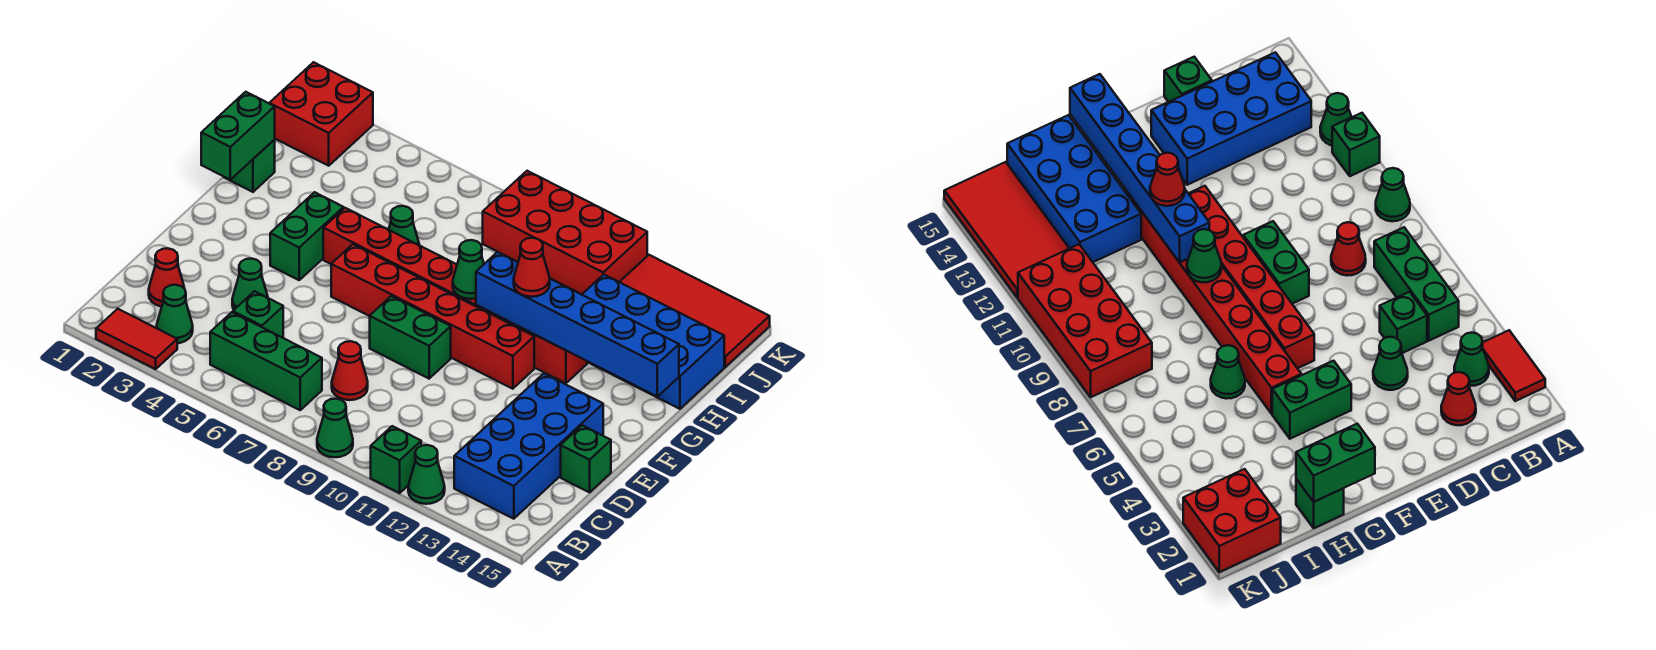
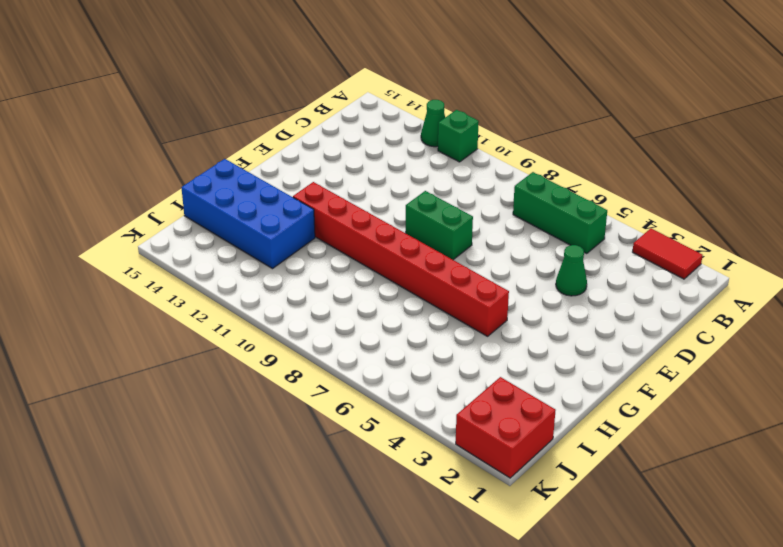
none -> green cone A9 level 1
none -> green cone B3 level 1
none -> blue brick B13:E14 level 1

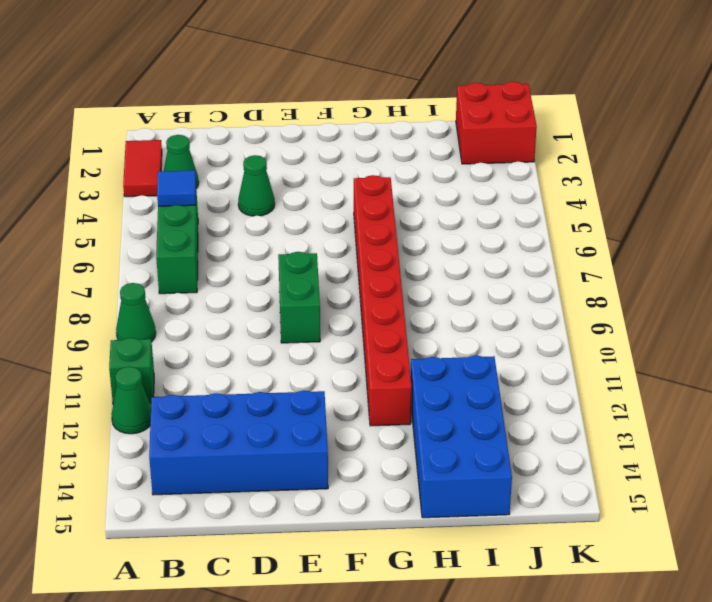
blue tile B5 level 2 -> none
none -> red cone C2 level 1
none -> green brick C5 level 1
none -> red cone C8 level 1

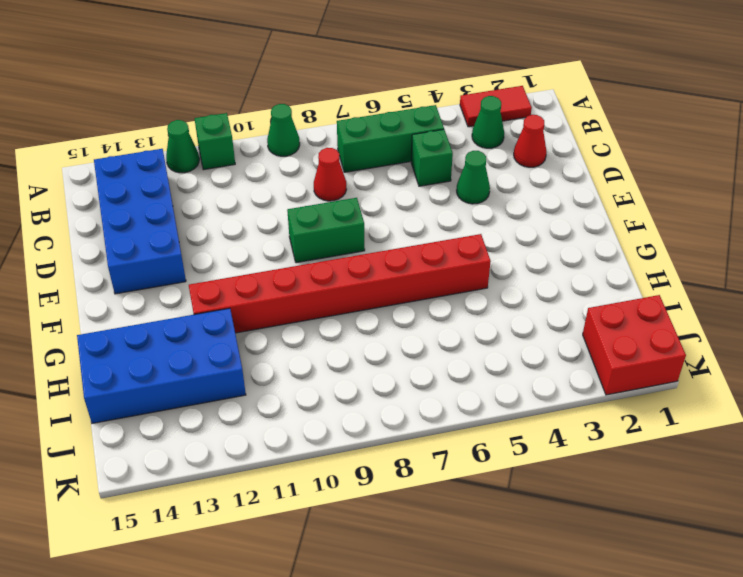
none -> green brick D15 level 1
none -> green brick F4:G4 level 1
none -> red brick F6:F11 level 1

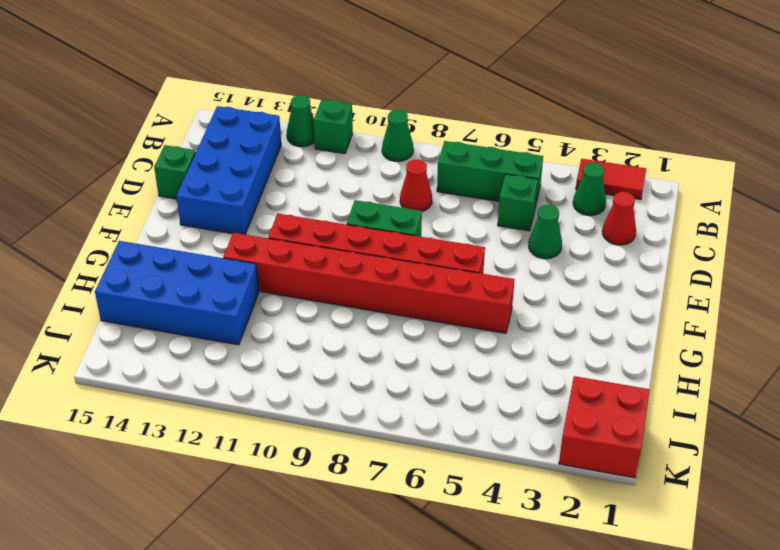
none -> green brick F4:G4 level 1
none -> green brick H1 level 1
none -> green cone H6 level 1

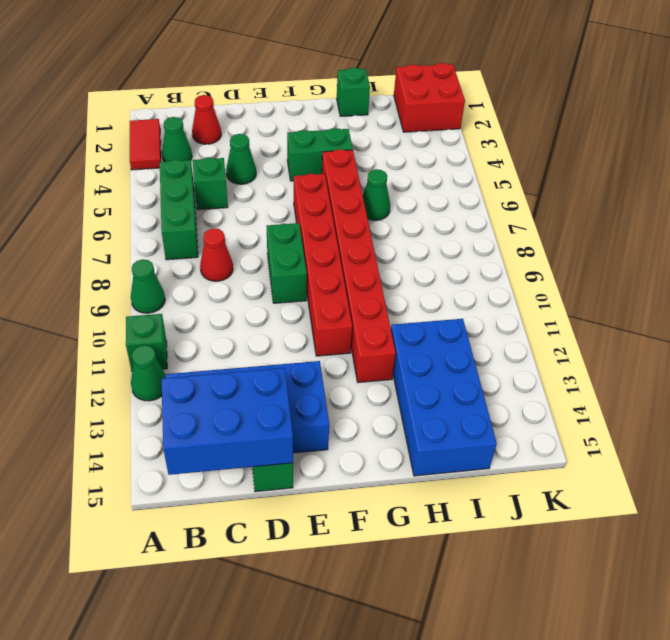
blue brick B14:D15 level 2 -> none
none -> red brick J8:K11 level 1
none -> red tile J12:K15 level 1
none -> green brick G1:H1 level 2

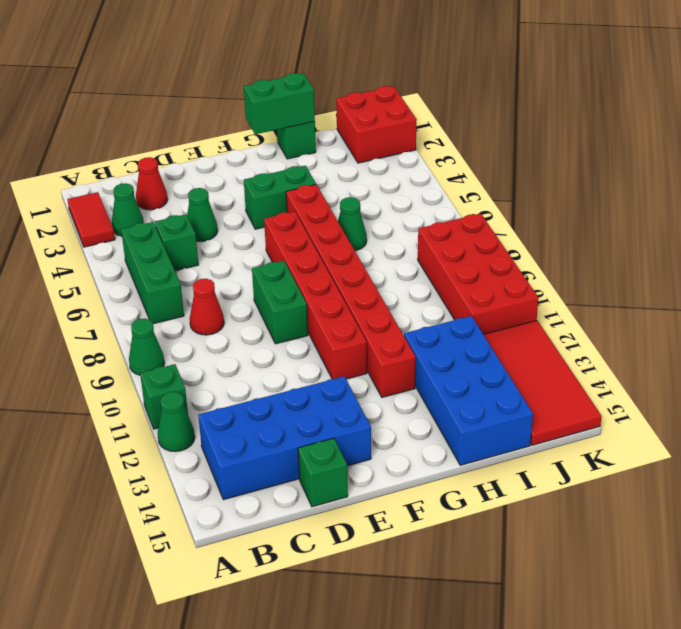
none -> green cone G9 level 2
none -> blue brick G10:G15 level 2
none -> red cone G11 level 3

